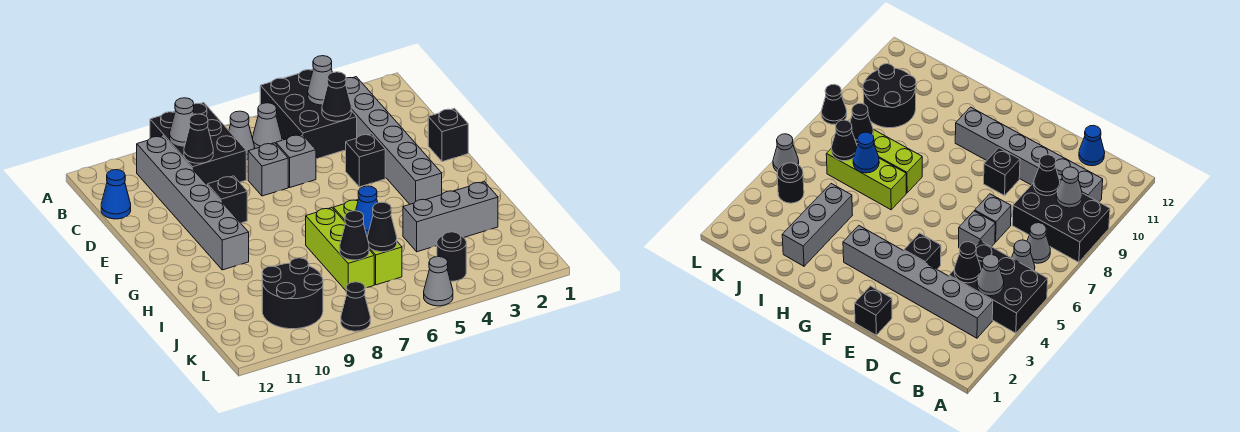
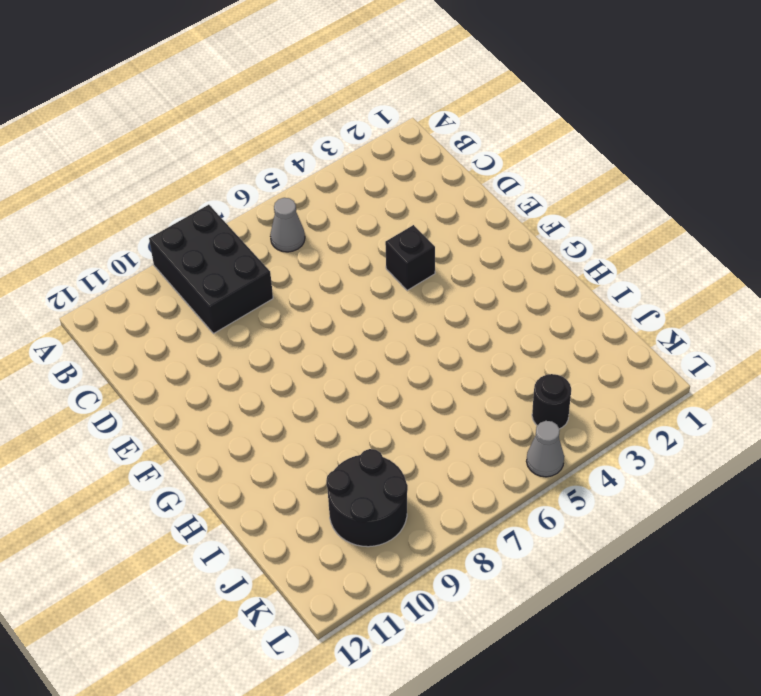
none -> black brick A4:C5 level 1
none -> grey brick B3:G3 level 1
none -> grey cone B7 level 1

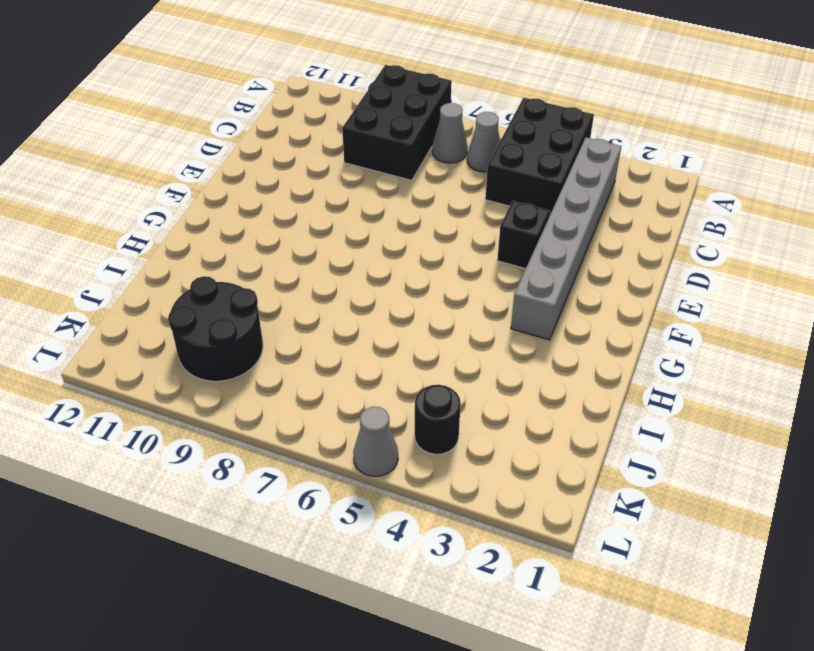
none -> grey brick B10:G10 level 1
none -> blue cone C12 level 1
none -> grey brick D6 level 1

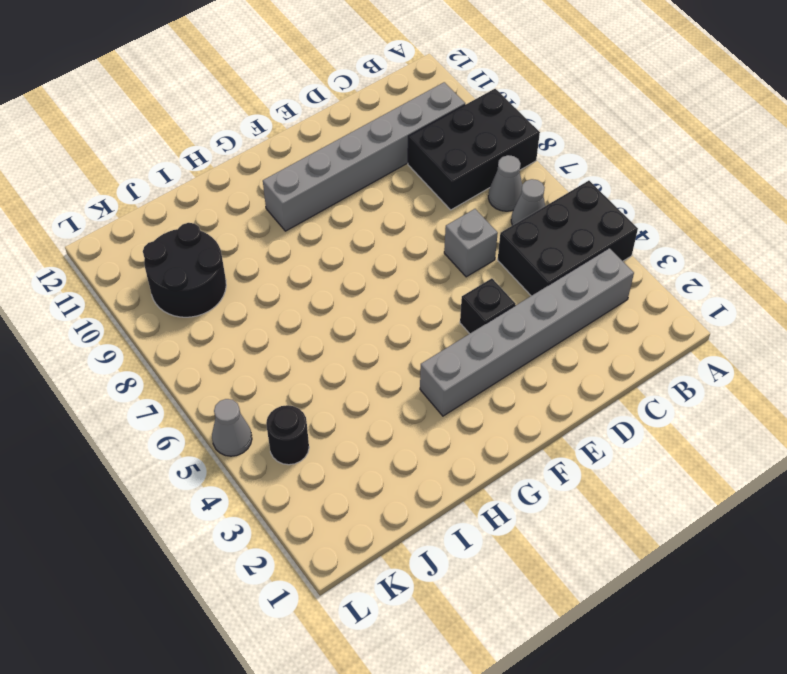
none -> blue cone C12 level 1
none -> grey brick D7 level 1
none -> black brick E1 level 1

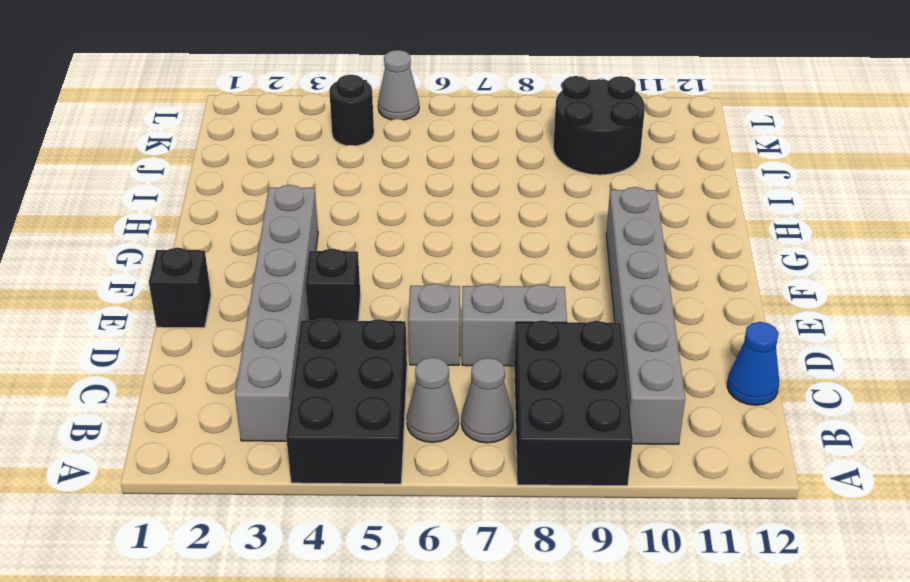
grey brick D7:D8 level 1 -> grey brick D7 level 1
none -> black brick E9 level 1
none -> lime brick H6:J6 level 1
none -> lime brick H7:J7 level 1

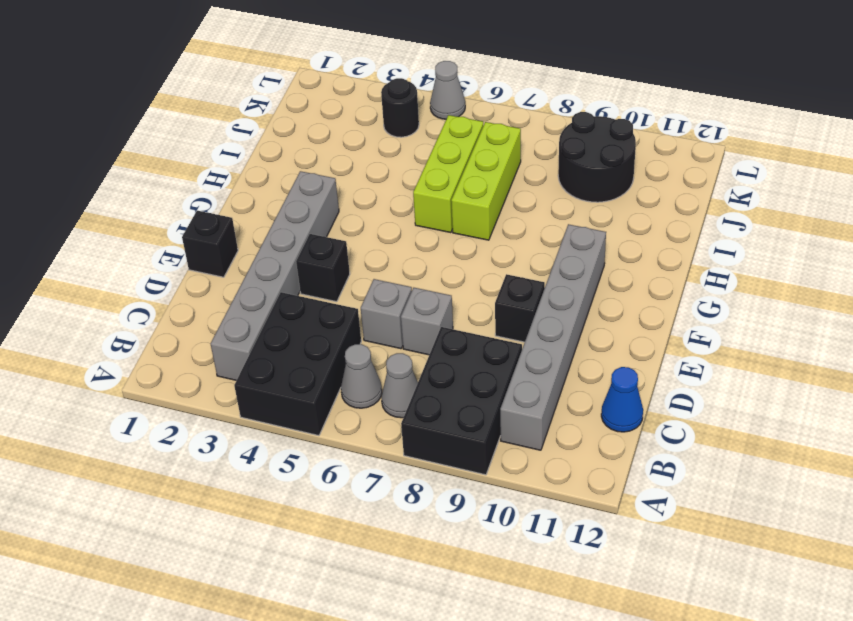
none -> grey brick I2:I4 level 1
none -> black cone L8 level 1
none -> grey cone B4 level 2

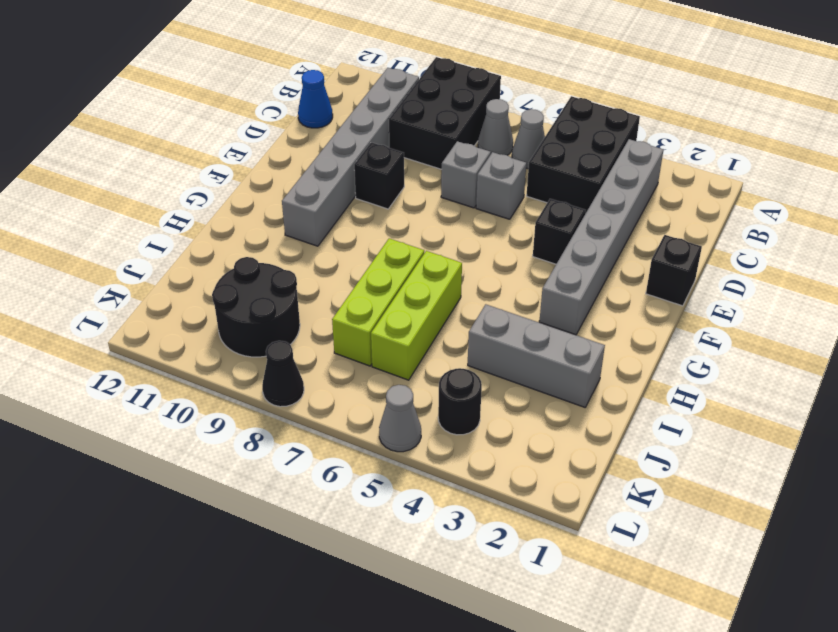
none -> grey cone B4 level 2
none -> grey cone B9 level 2
none -> black cone C4 level 2

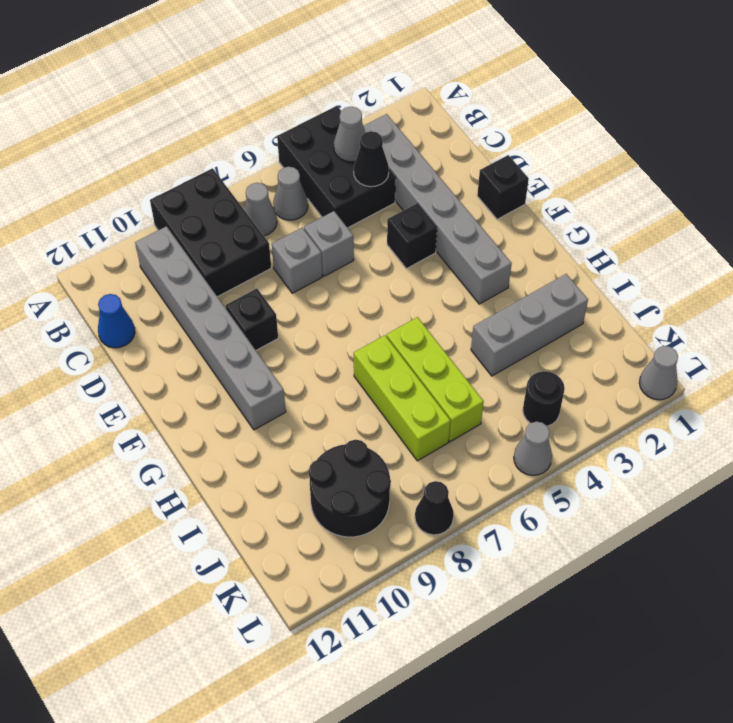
grey cone L1 level 1 -> grey cone B9 level 2
none -> black cone C9 level 2
none -> blue cone I6 level 2
none -> black cone J6 level 2

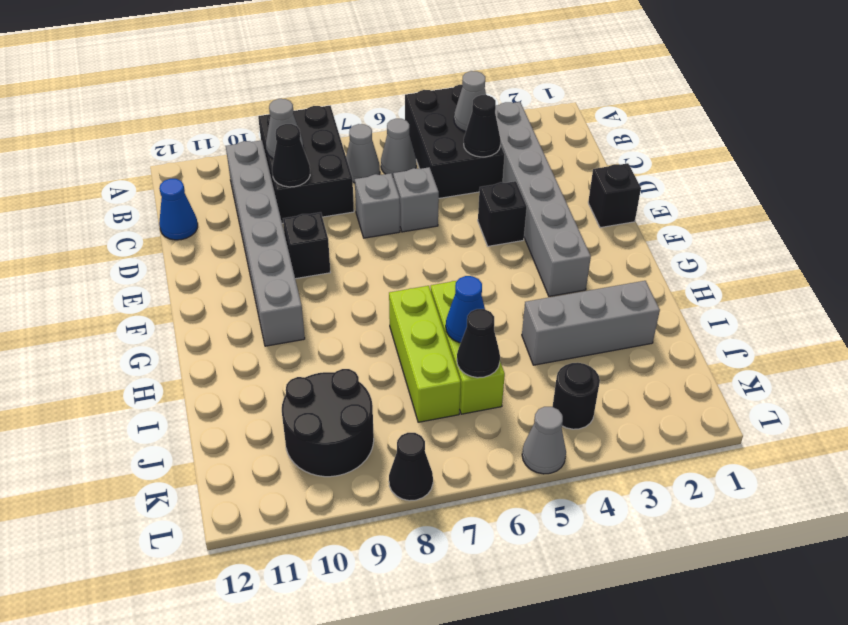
none -> black cone J7 level 2

